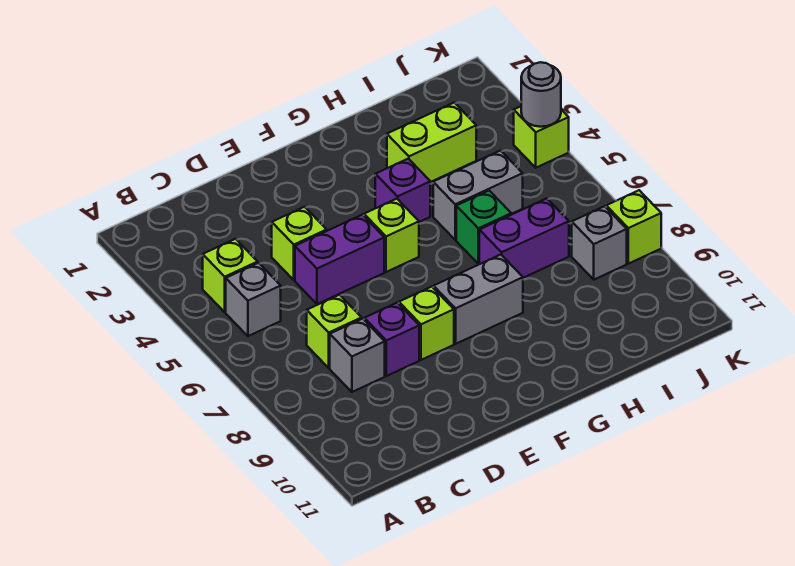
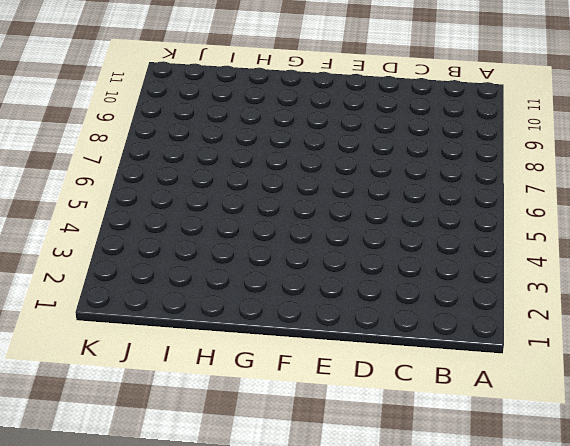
none -> lime brick B4 level 1
none -> grey brick B5 level 1
none -> lime brick C7 level 1

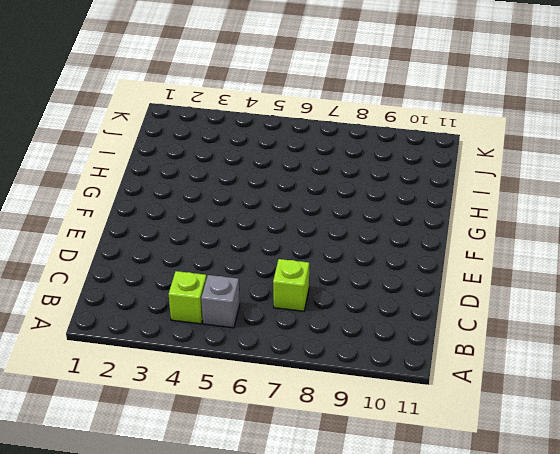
none -> grey brick C8 level 1
none -> lime brick D4 level 1
none -> purple brick D5:E5 level 1

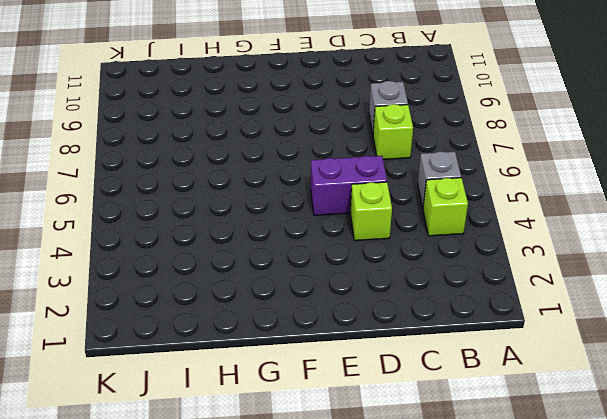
none -> purple brick D8 level 1
none -> lime brick E8 level 1
none -> lime brick F5 level 1

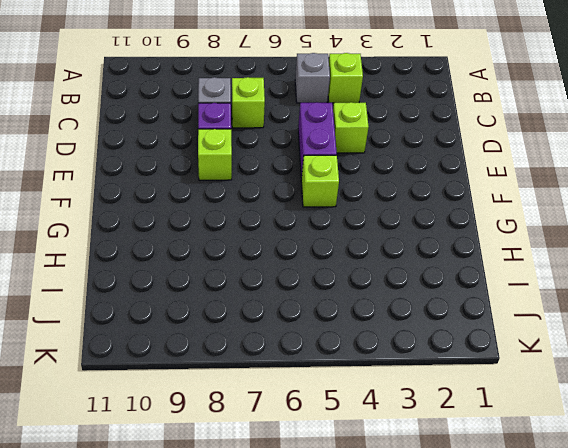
none -> grey brick F8:G8 level 1
none -> purple brick G4 level 1
none -> lime brick H3:I3 level 1

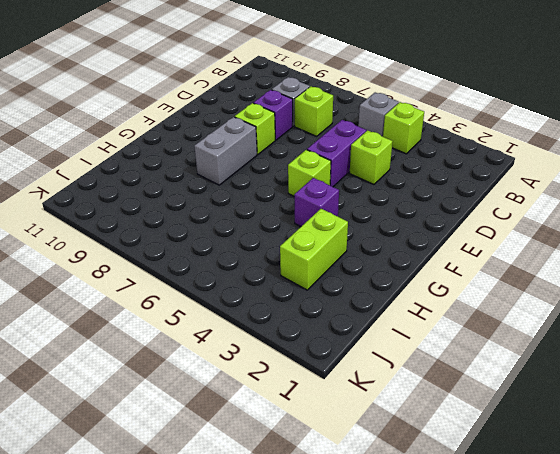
none -> grey brick H5:I5 level 1
none -> green brick H6 level 1
none -> purple brick H7:I7 level 1

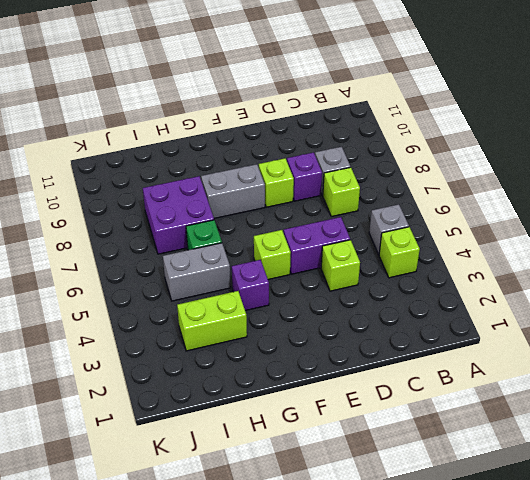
purple brick H7:I8 level 1 -> purple brick H7:I7 level 1
none -> grey brick J8 level 1
none -> lime brick K4 level 1
none -> lime brick K8 level 1

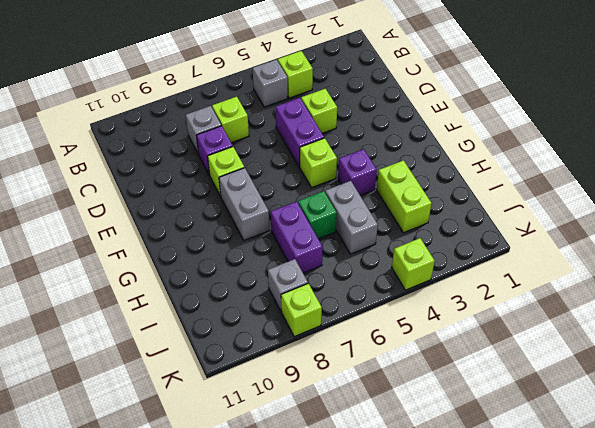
none -> grey round brick K4 level 2

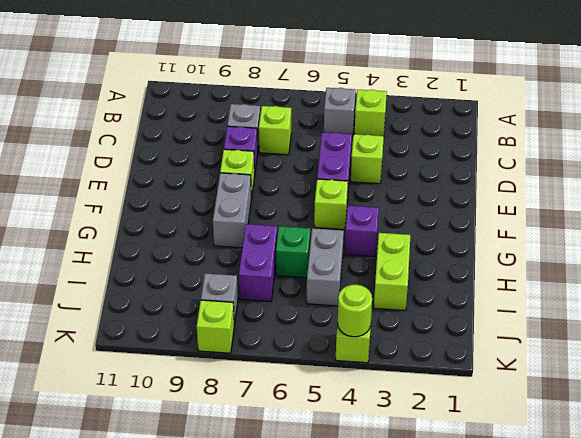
lime round brick K4 level 2 -> grey round brick K4 level 2

